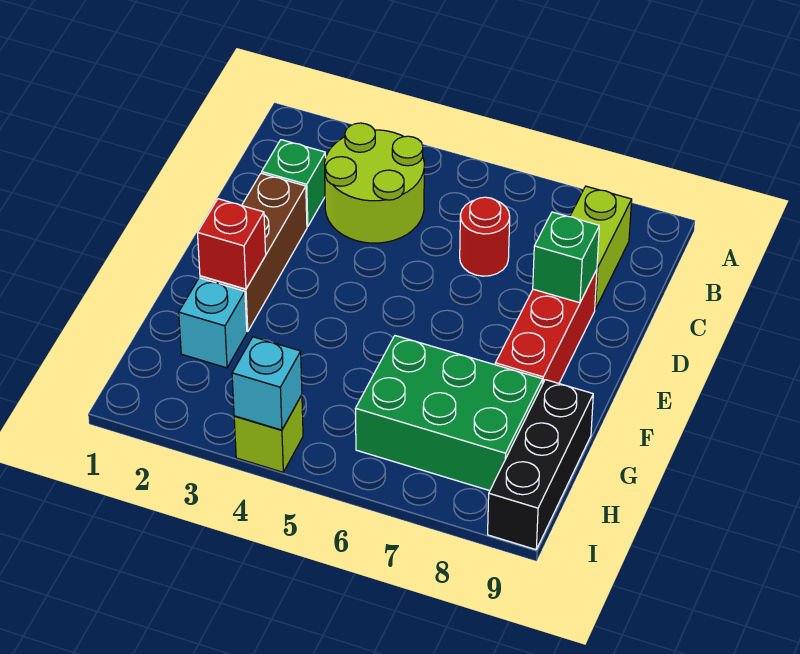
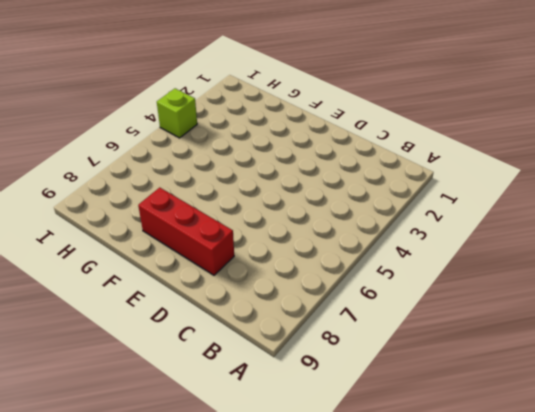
none -> lime round brick B3:C4 level 1
none -> lime brick B8:C8 level 1
none -> green brick C2 level 1

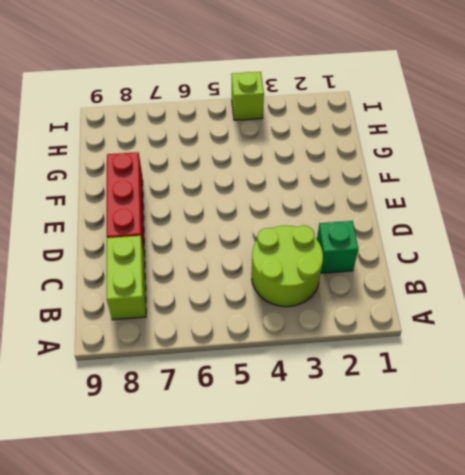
none -> red round brick C6 level 1
none -> brown brick D2:F2 level 1
none -> cyan brick G2 level 1

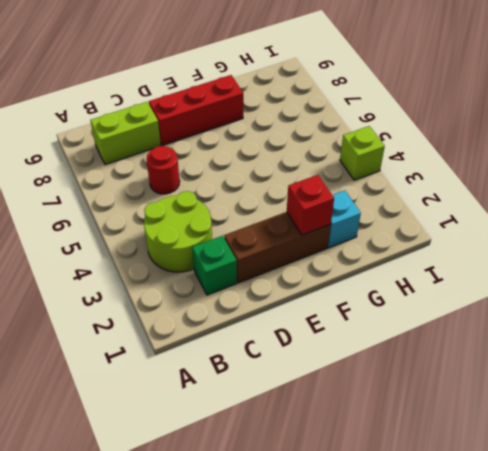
none -> green brick G6:H8 level 1
none -> black brick G9:I9 level 1
none -> green brick D8 level 2

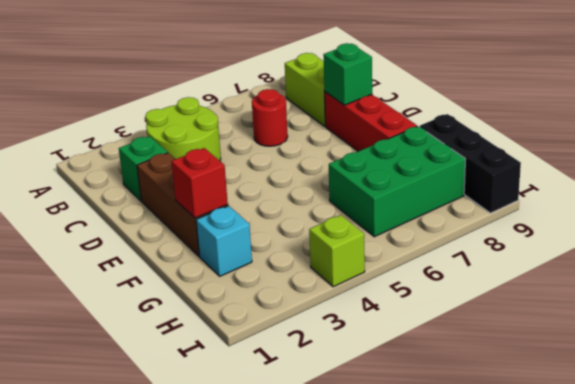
none -> cyan brick I4 level 2

